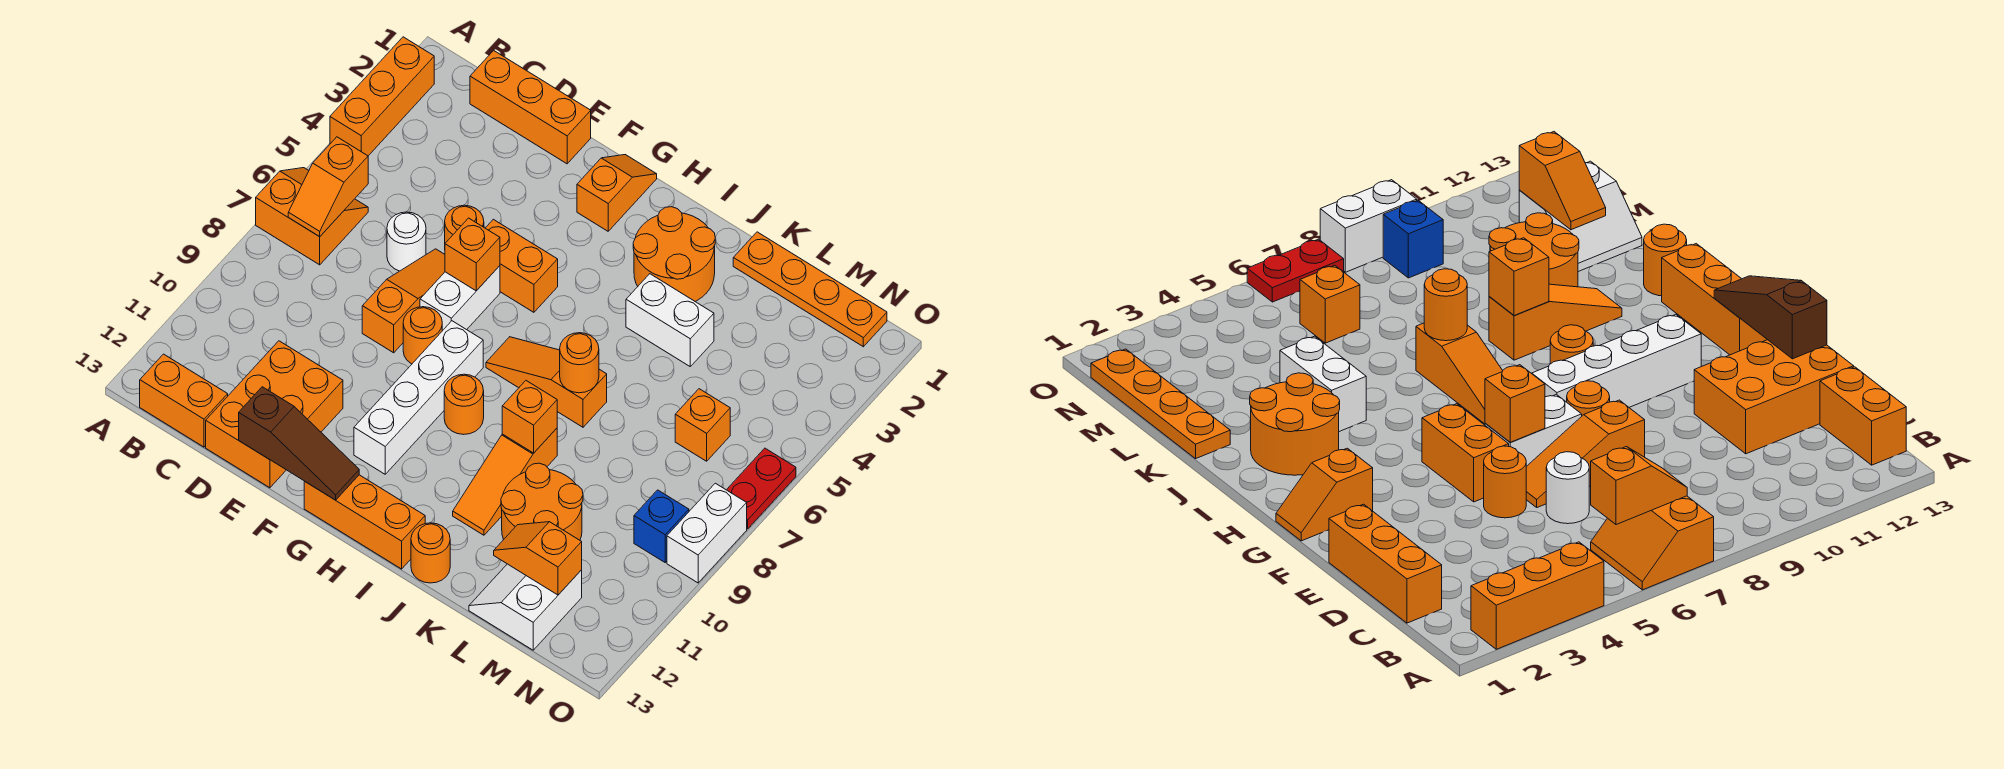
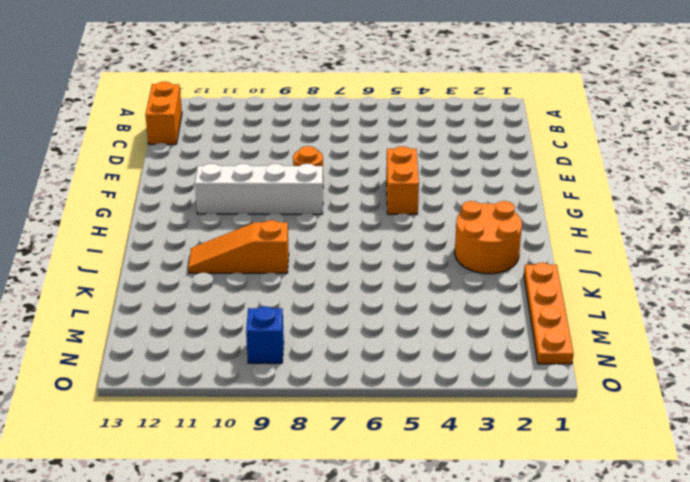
none -> orange brick A2:A4 level 1
none -> orange slope A6:B7 level 1 top 7
none -> orange brick C1:E1 level 1
none -> white round brick D6 level 1

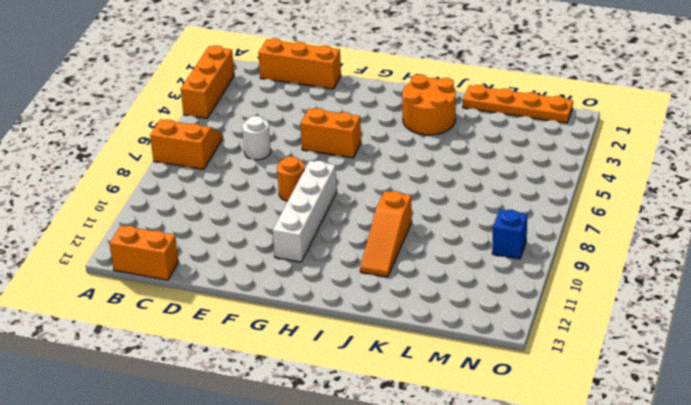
none -> orange brick D11:E13 level 1
none -> orange round brick E5 level 1
none -> orange slope E6:E8 level 1 top 8
none -> white brick F6:F7 level 1

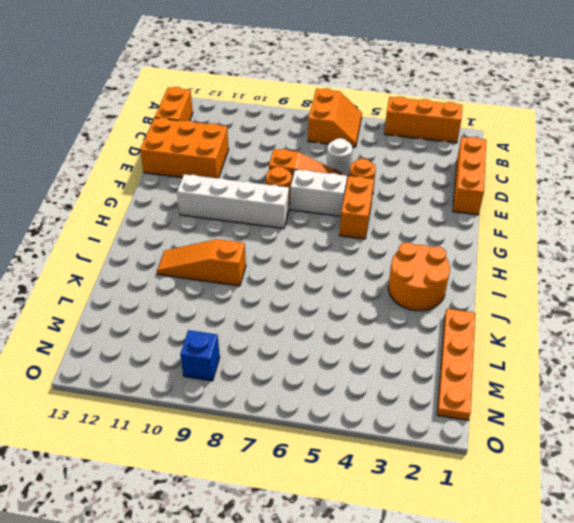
none -> orange slope G1:G2 level 1 top 2
none -> orange brick G13:I13 level 1
none -> orange slope H7:J7 level 1 top J
none -> orange round brick H9 level 1

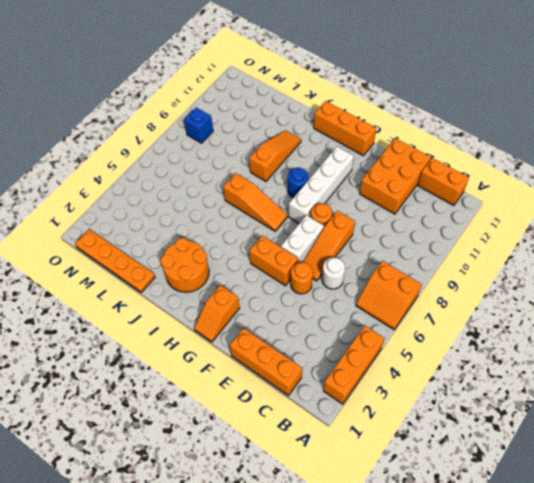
blue round brick H9 level 1 -> orange round brick H9 level 1
none -> white brick J4:K4 level 1
none -> orange round brick J13 level 1
none -> orange round brick K10:L11 level 1
none -> white slope L12:M13 level 1 top M

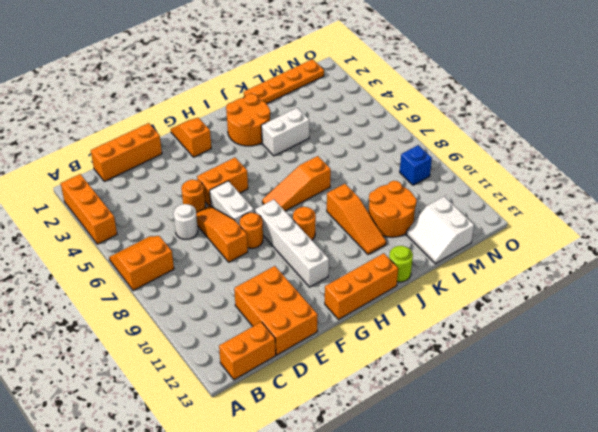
lime round brick J13 level 1 -> orange round brick J13 level 1
none -> orange brick M6 level 1
none -> red plate O6:O7 level 1
none -> white brick O8:O9 level 1
none -> orange slope B6:B7 level 2 top 6

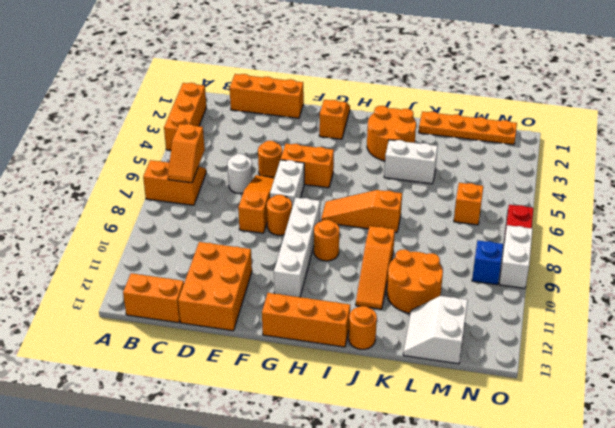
none -> brown slope E13:G13 level 2 top E
none -> orange brick F6 level 2
none -> orange round brick J7 level 2
none -> orange brick J9 level 2

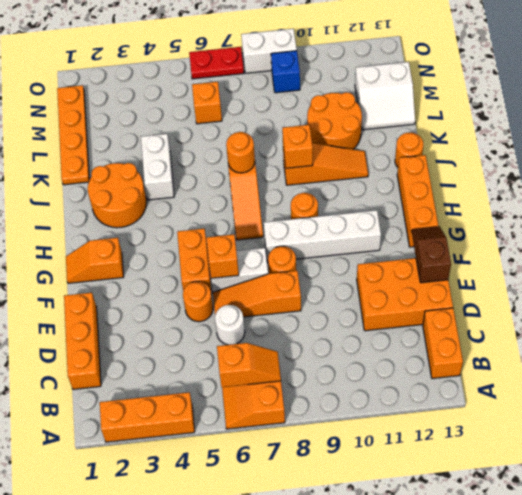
brown slope E13:F13 level 2 top E -> brown slope E13:G13 level 2 top E
none -> orange slope L12:M12 level 2 top M

